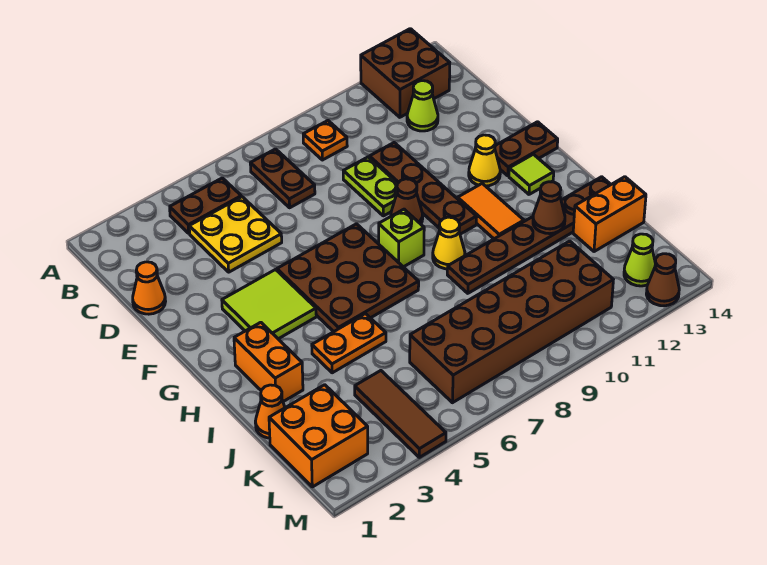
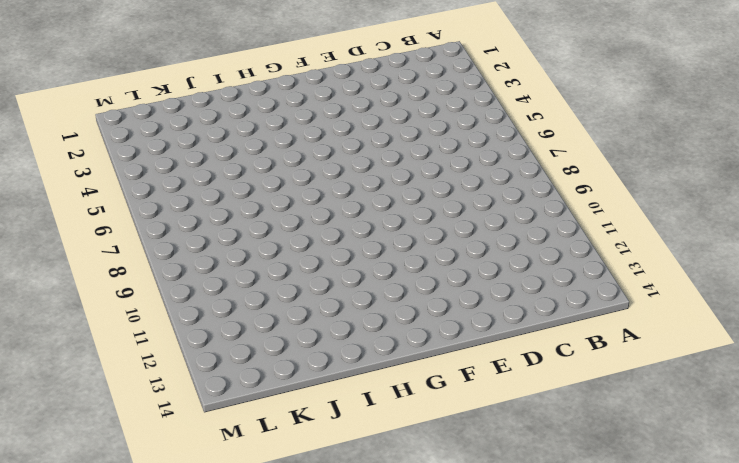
none -> brown brick A12:B13 level 1
none -> brown plate B4:B5 level 1
none -> brown plate B7:C7 level 1

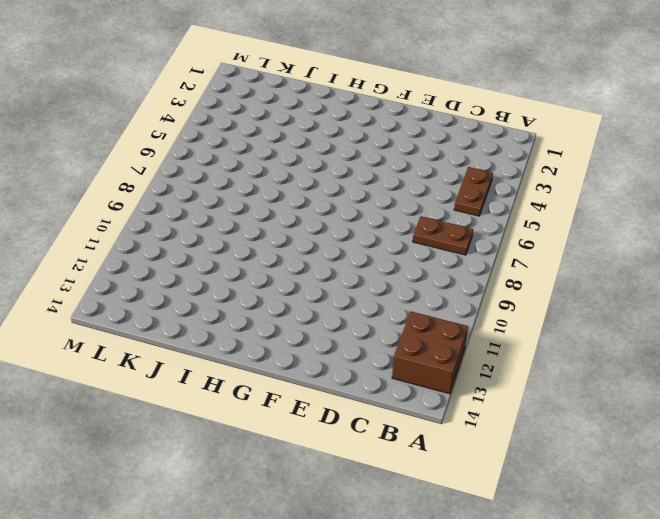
none -> orange plate B9 level 1
none -> yellow plate C4:D5 level 1
none -> lime cone C12 level 1

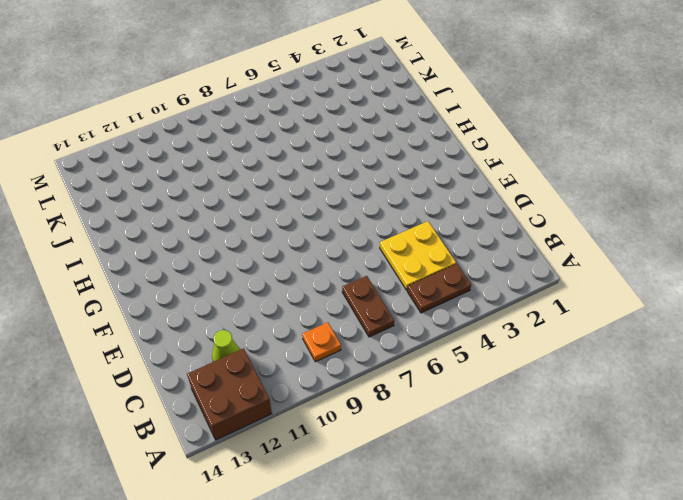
none -> orange cone D1 level 1
none -> lime plate D9:E9 level 1
none -> brown plate D10:G10 level 1

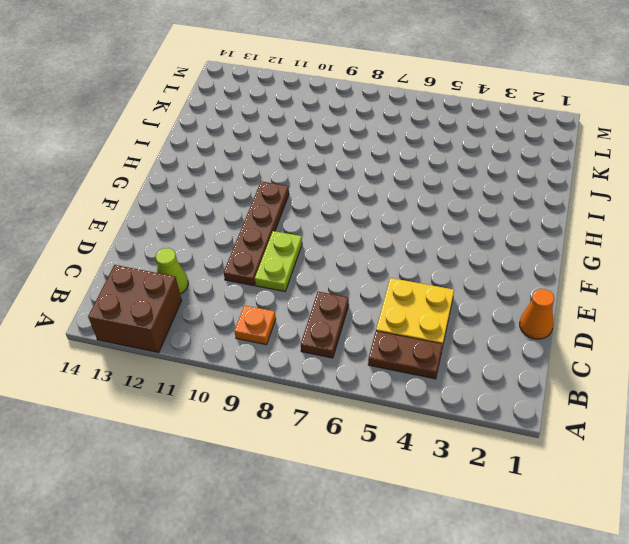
none -> lime tile F3:G4 level 1
none -> brown plate F5:H7 level 1
none -> brown cone F9 level 1

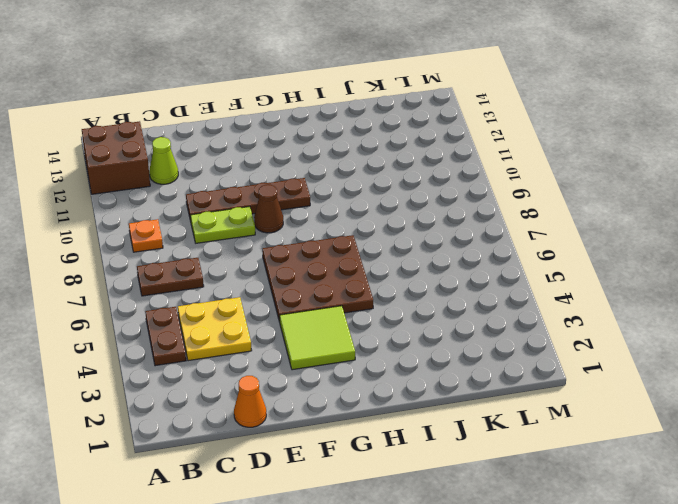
none -> yellow cone F12 level 1
none -> brown plate F13:F14 level 1
none -> lime brick G8 level 1

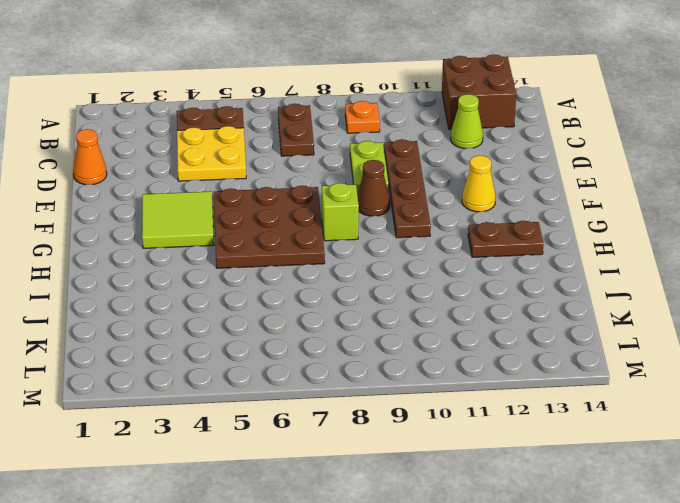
brown plate H12:H13 level 1 -> brown plate F13:F14 level 1
none -> orange tile G11:H11 level 1
none -> lime tile G13 level 1
none -> orange brick H2:I2 level 1

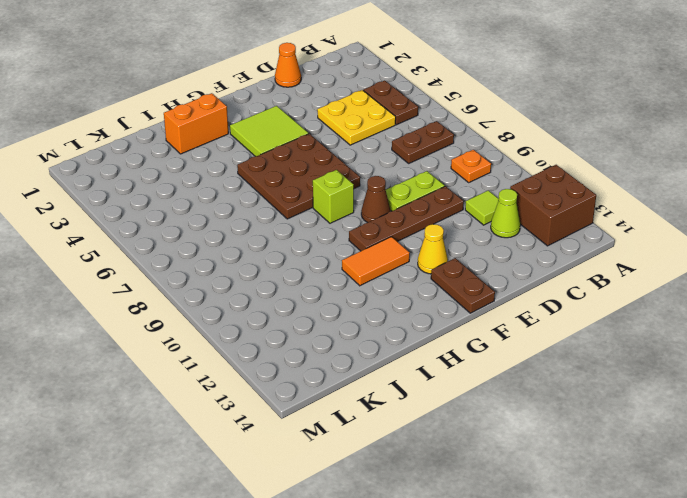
lime tile C11 level 1 -> lime tile G13 level 1
none -> yellow cone H9 level 1
none -> orange plate I4:I5 level 1
none -> brown plate I9:I14 level 1

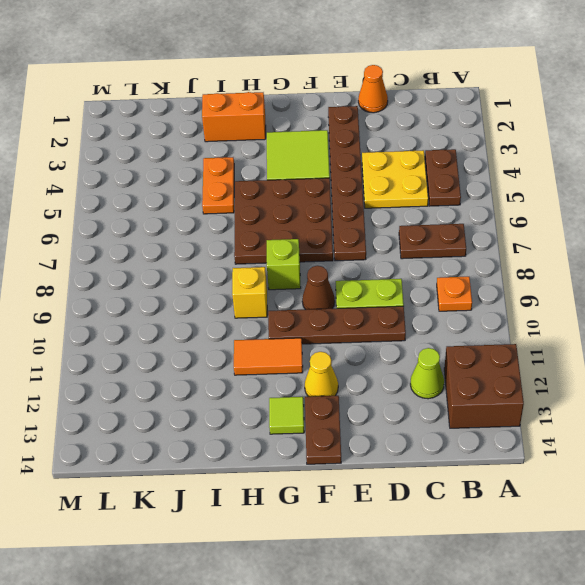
brown plate E2:E7 level 1 -> brown plate I9:I14 level 1
yellow brick H9 level 1 -> yellow cone H9 level 1
none -> orange cone J1 level 1
none -> orange brick J13:J14 level 1
none -> orange brick K1:L2 level 1

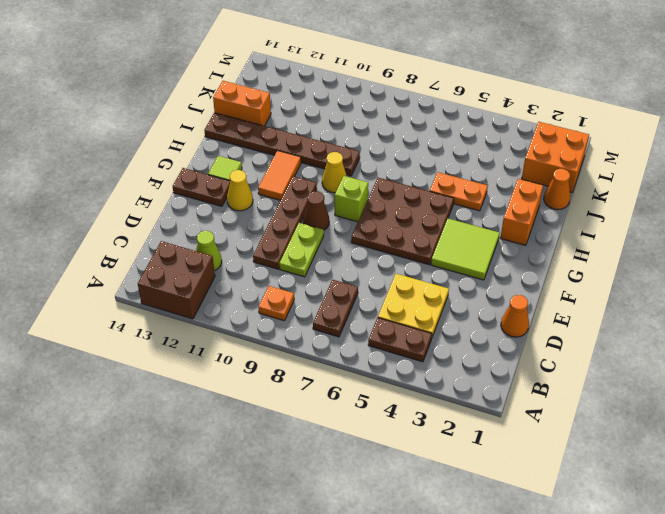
none -> brown tile K4:M4 level 1
none -> brown brick K6:L11 level 1
none -> lime cone L13 level 1

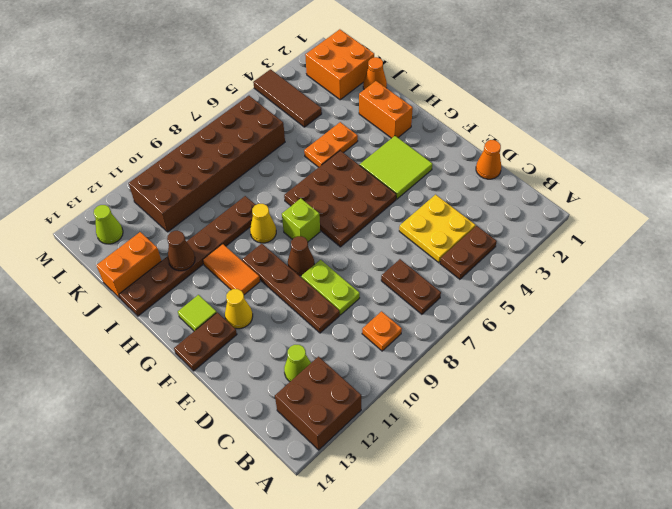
none -> brown cone M13 level 1

